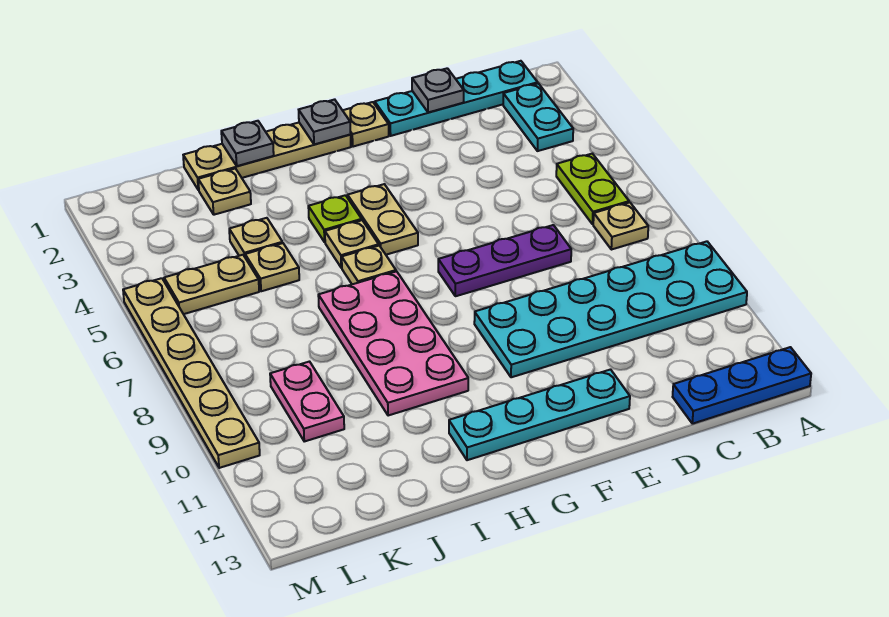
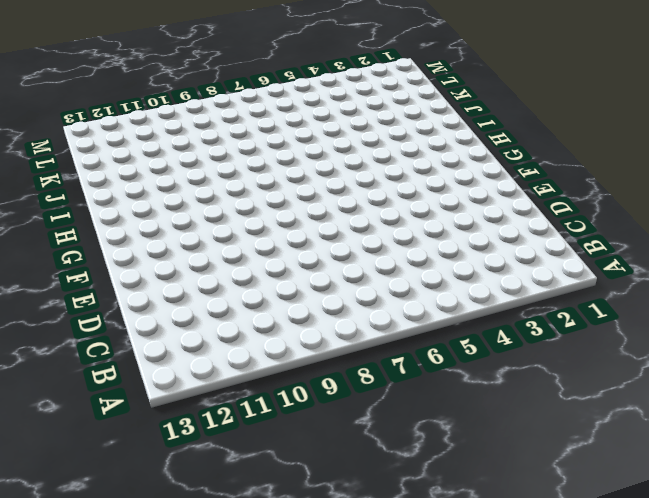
none -> cyan plate A9:F10 level 1
none -> blue plate A13:C13 level 1
none -> cyan plate B1:E1 level 1

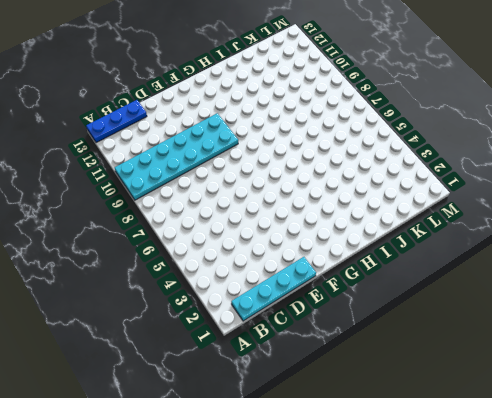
none -> cyan plate B2:B3 level 1
none -> lime plate B5:B6 level 1
none -> tan plate B7 level 1

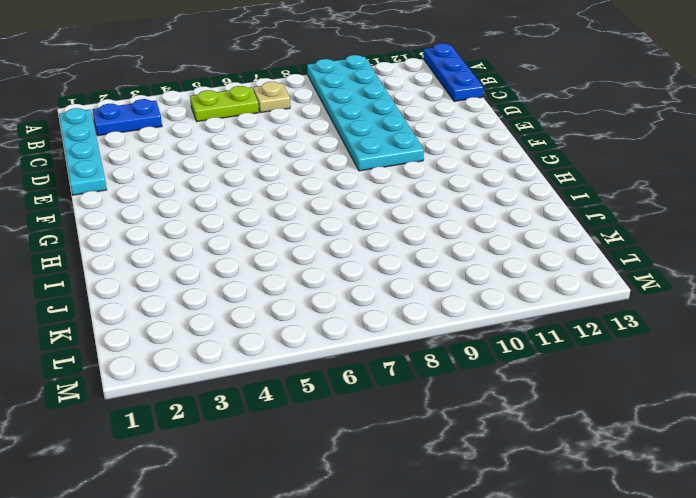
blue plate B2:B3 level 1 -> cyan plate B2:B3 level 1
none -> purple plate D7:F7 level 1
none -> cyan plate E12:H12 level 1
none -> tan plate F1 level 1

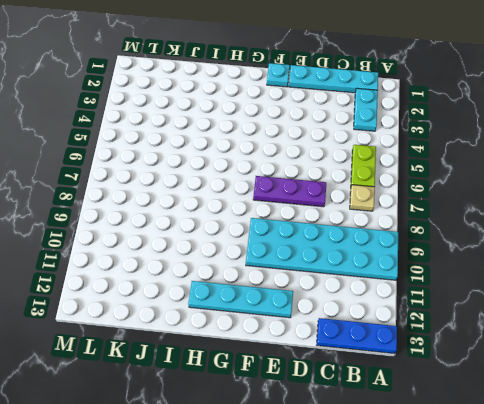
cyan plate F1 level 1 -> tan plate F1 level 1
none -> tan plate G1:J1 level 1
none -> tan plate G4:G5 level 1
none -> lime plate H4 level 1

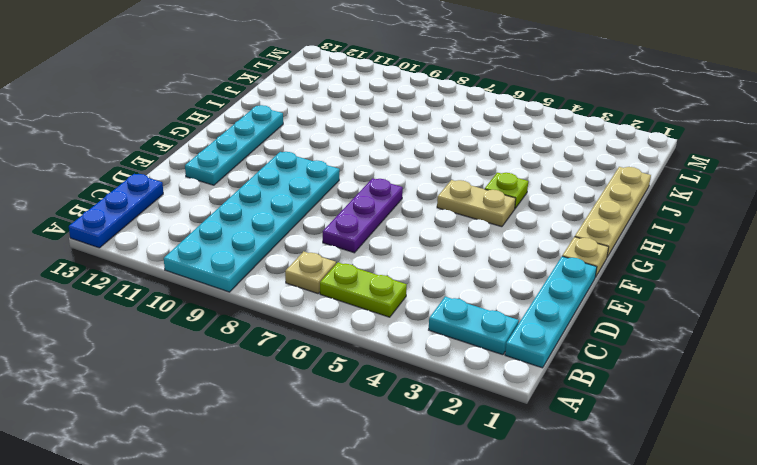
none -> tan plate H5 level 1
none -> tan plate H6 level 1
none -> pink plate H7:I10 level 1

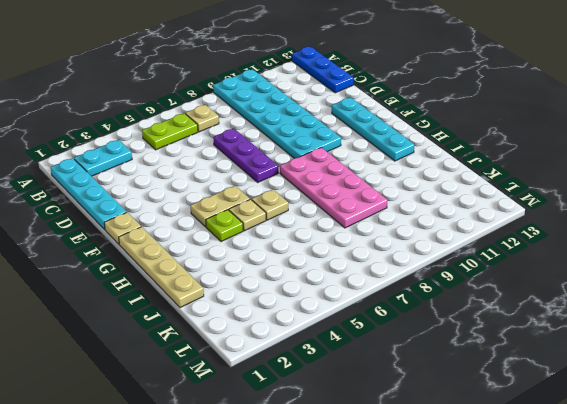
pink plate G8:J9 level 1 -> pink plate H7:I10 level 1
none -> tan plate J2 level 1
none -> tan plate J4 level 1
none -> tan plate J5 level 1

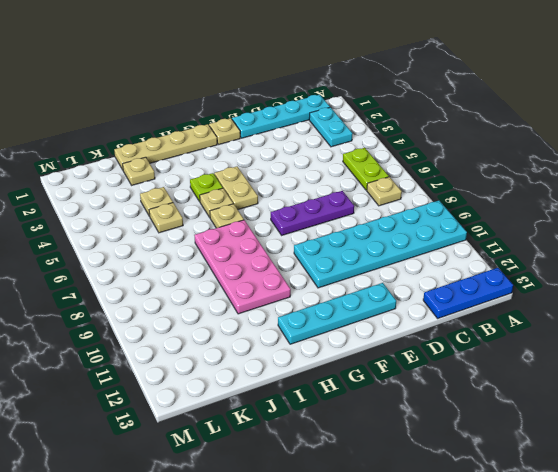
none -> tan plate K5:L5 level 1
none -> pink plate K9:K10 level 1
none -> tan plate M5:M10 level 1

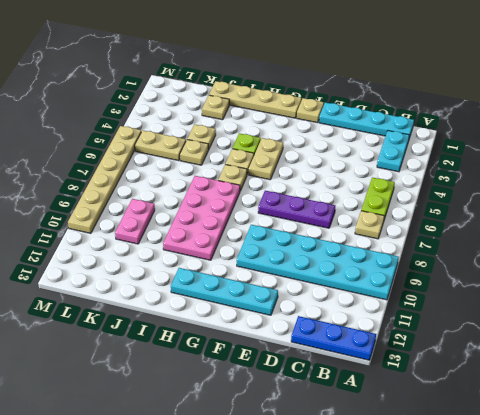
none -> grey plate D1 level 2
none -> grey plate G1 level 2
none -> grey plate I1 level 2

